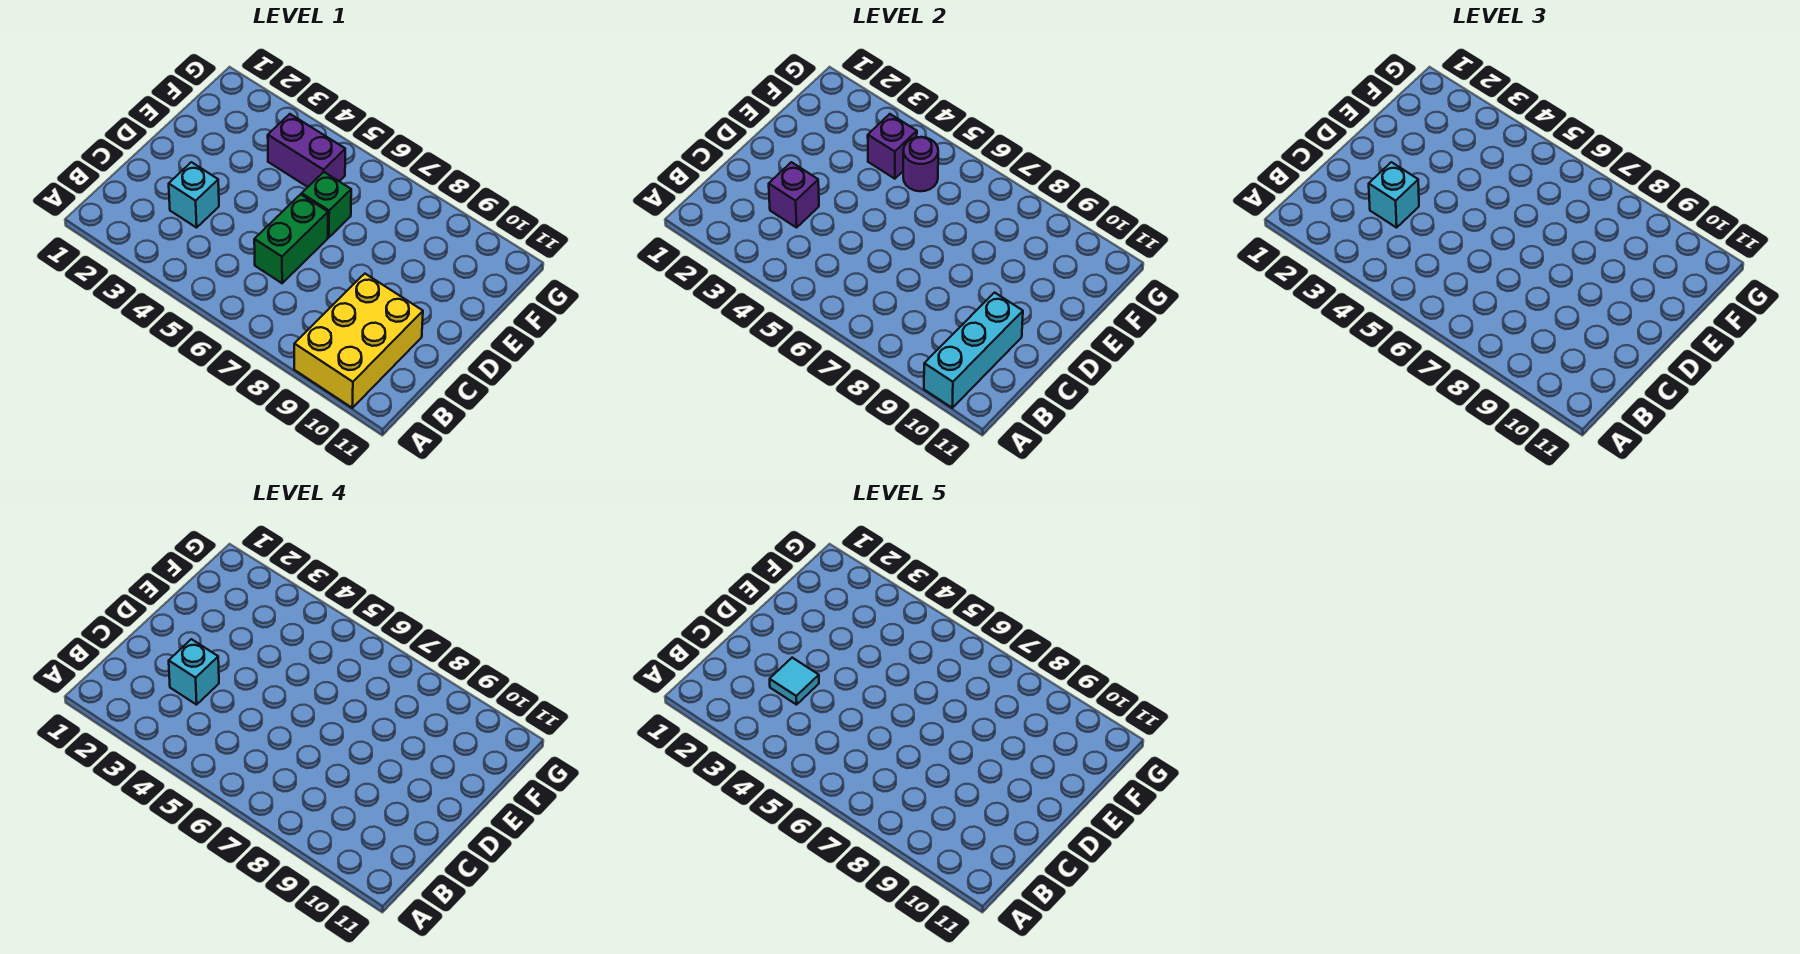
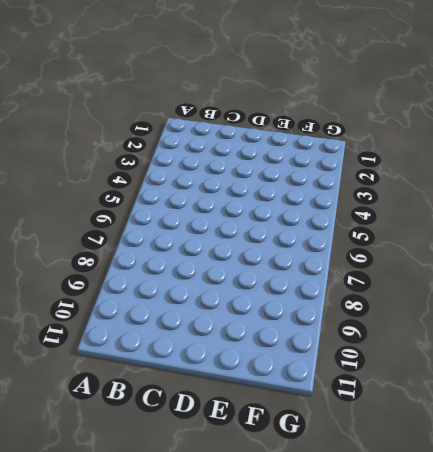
none -> yellow brick A9:C10 level 1
none -> cyan brick C3 level 1
none -> green brick C6:D6 level 1

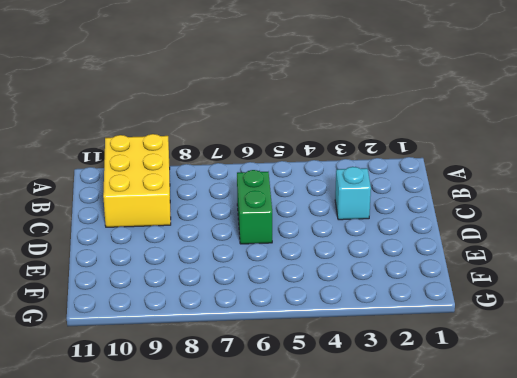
none -> green brick E6 level 1
none -> purple brick F4:F5 level 1
none -> cyan brick A10:C10 level 2

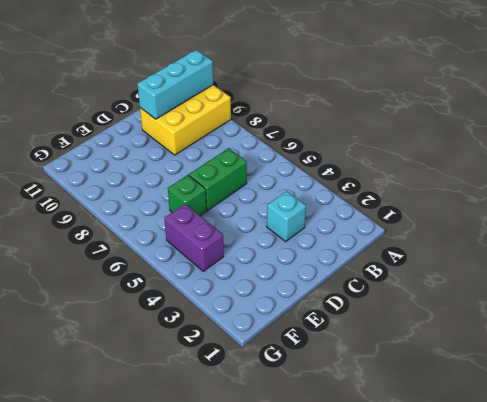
none -> purple brick C3 level 2
none -> purple brick F4 level 2
none -> purple round brick F5 level 2

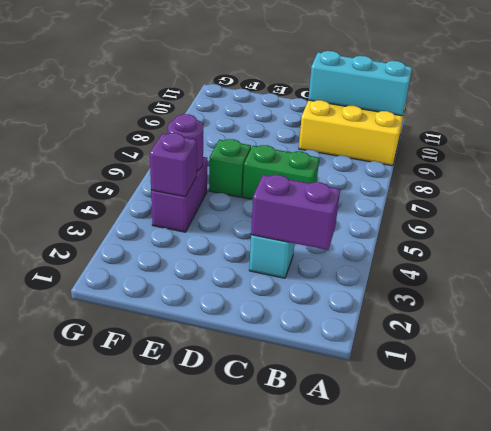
purple brick B3:C3 level 2 -> purple brick C3 level 2
none -> cyan brick C3 level 3
none -> cyan brick C3 level 4
none -> cyan tile C3 level 5

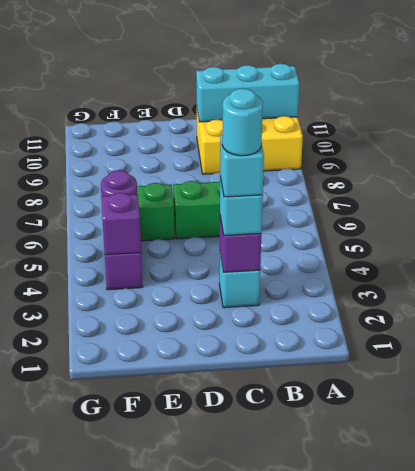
cyan round brick C3 level 5 -> cyan tile C3 level 5

